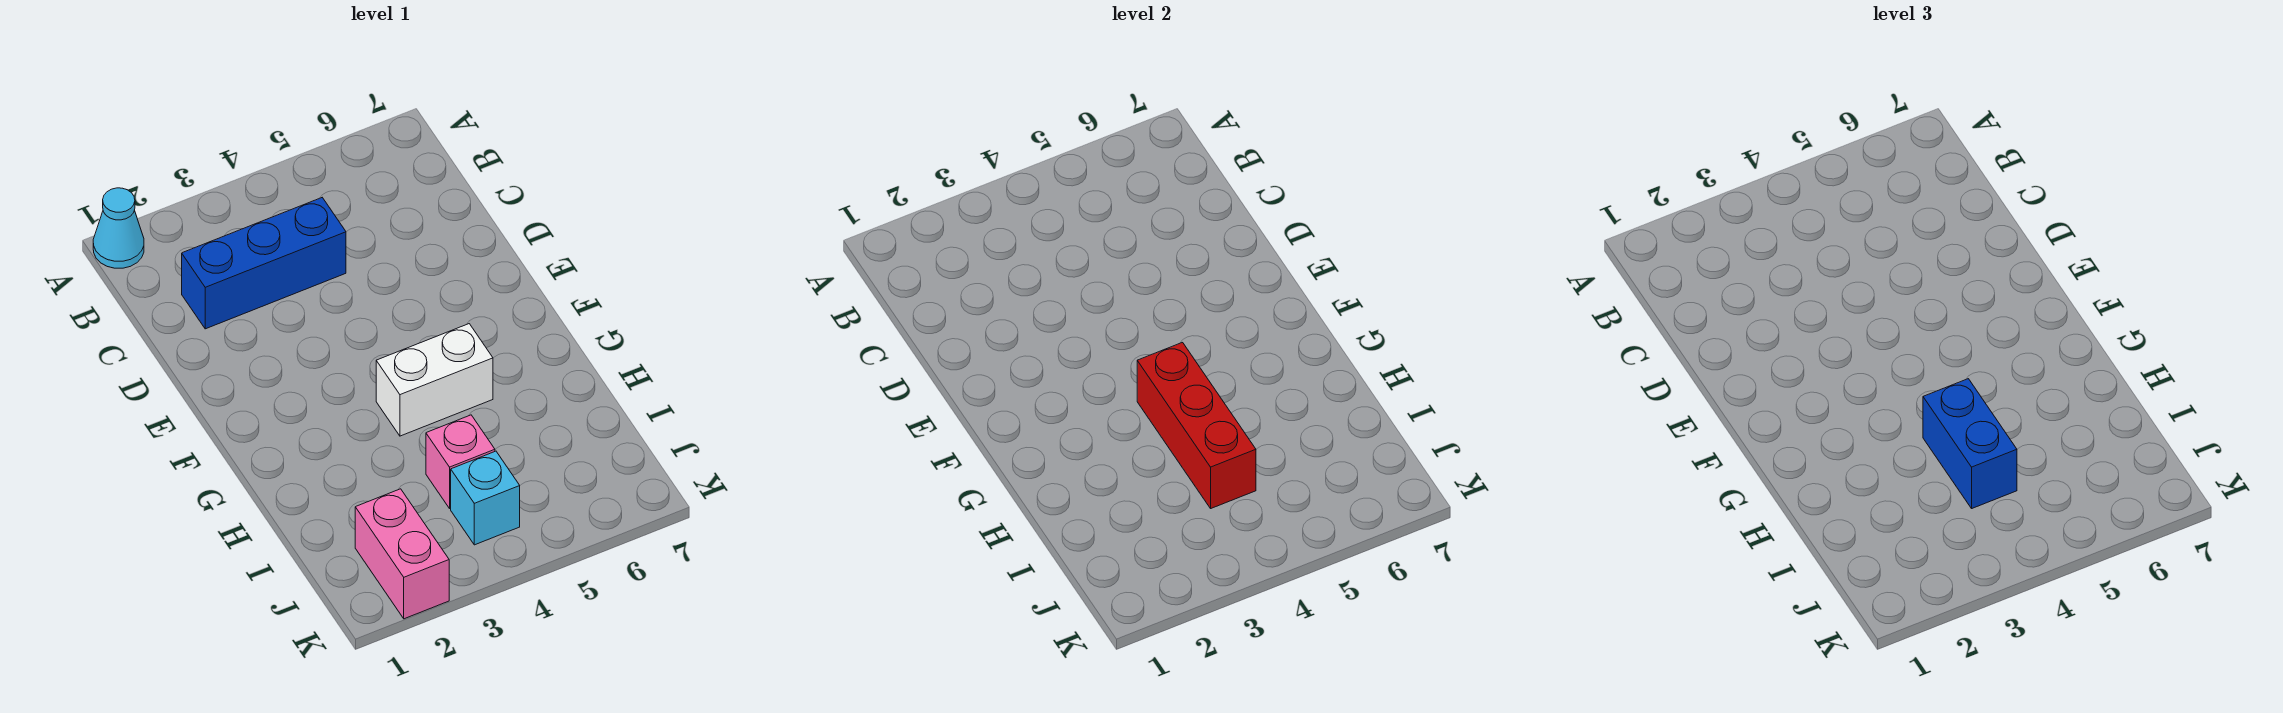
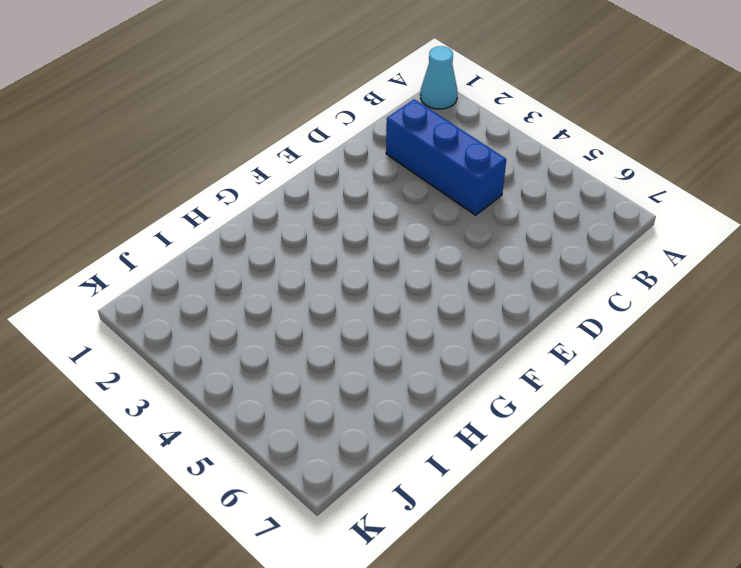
none -> white brick G4:G5 level 1
none -> pink brick I4 level 1

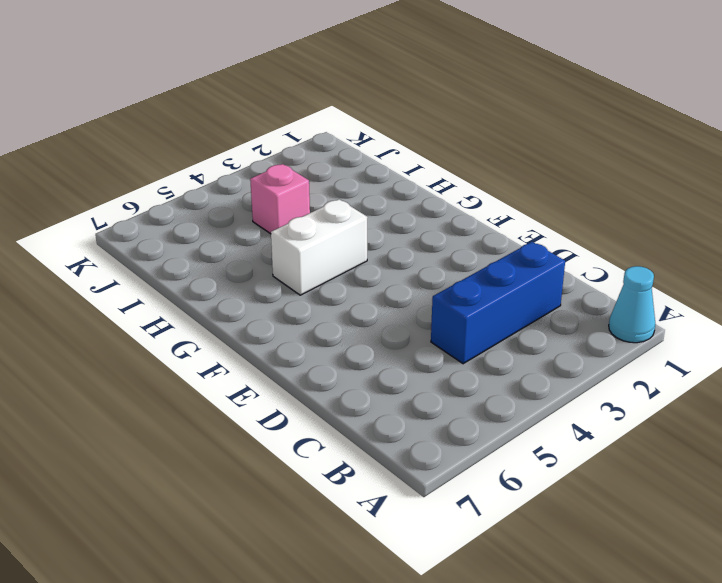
none -> pink brick J2:K2 level 1
none -> cyan brick J4 level 1

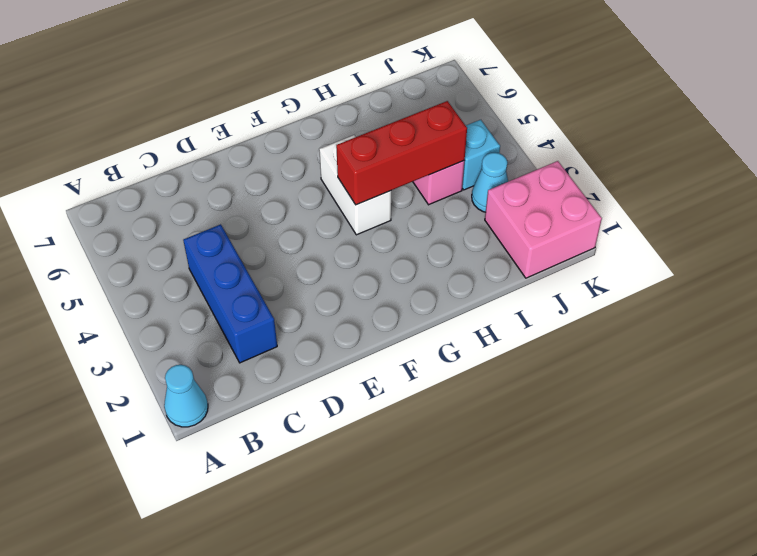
pink brick J1:K2 level 1 -> pink brick J2:K2 level 1
cyan cone J3 level 1 -> none
none -> blue brick H4:I4 level 3

